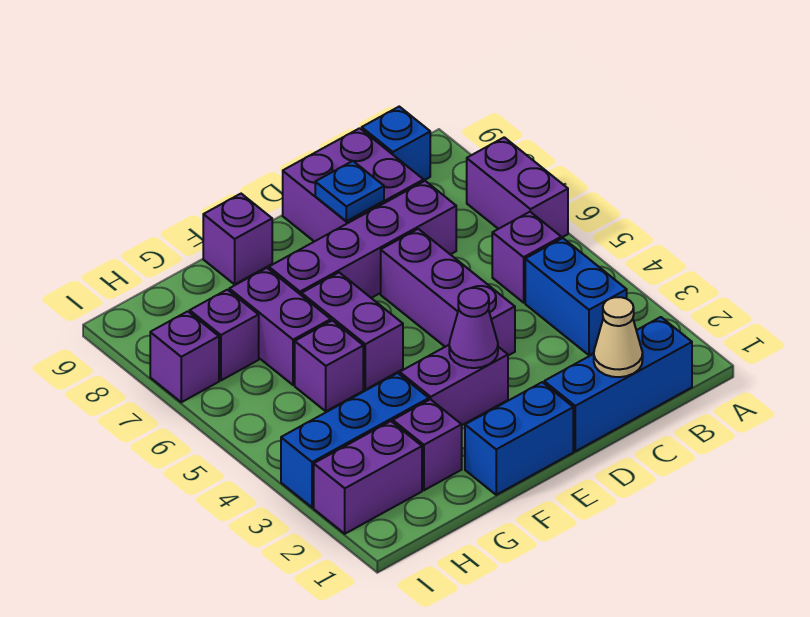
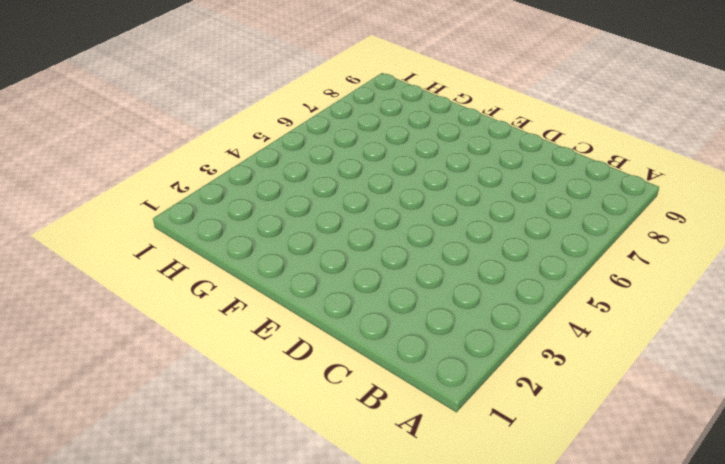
none -> purple brick A6:A7 level 1
none -> blue brick B1:D1 level 1
none -> blue brick B3:B4 level 1

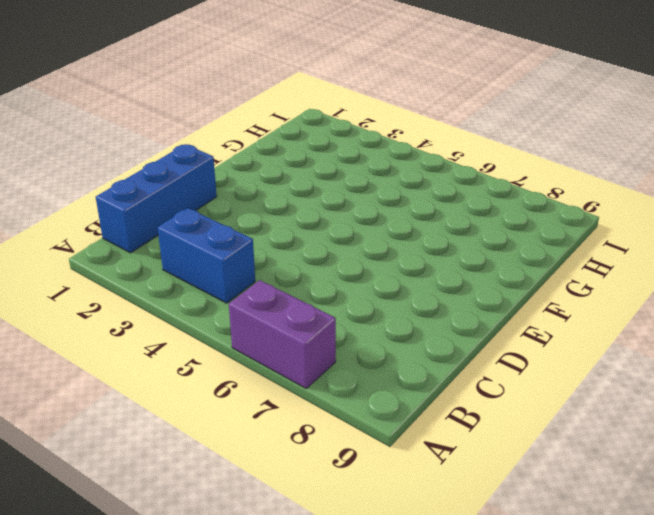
none -> purple brick B5 level 1
none -> blue brick B9 level 1
none -> purple brick C7:F7 level 1

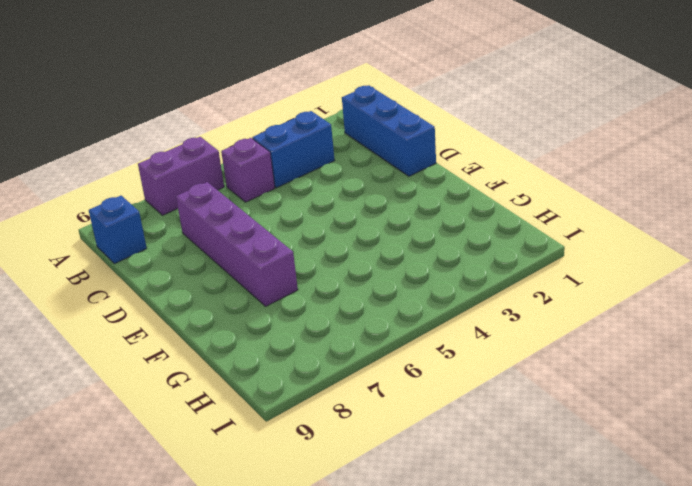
none -> purple brick C8:D9 level 1
none -> purple brick D4:D6 level 1
none -> blue brick E1:F1 level 1

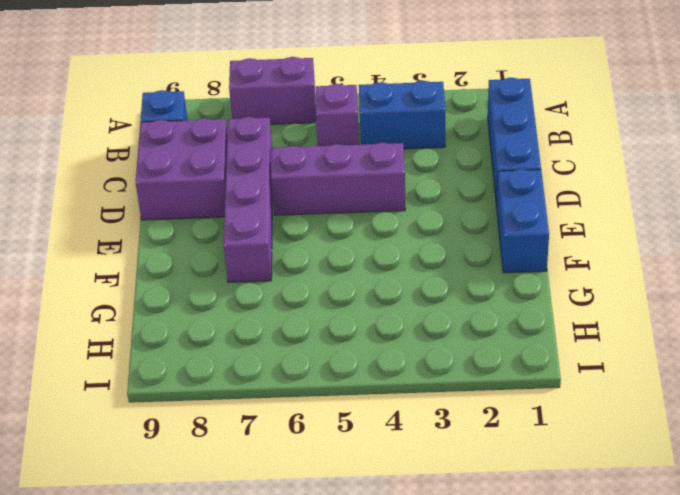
none -> purple brick E3:F3 level 1
none -> purple brick F5:F6 level 1
none -> purple brick F9 level 1

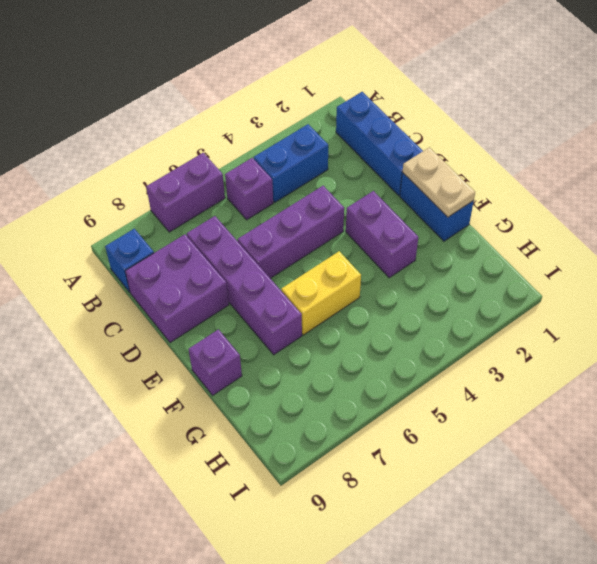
tan plate E1:F1 level 2 -> none
yellow brick F5:F6 level 1 -> purple brick F5:F6 level 1
none -> purple brick G2 level 1
none -> blue brick G3:I3 level 1
none -> purple brick G5 level 1

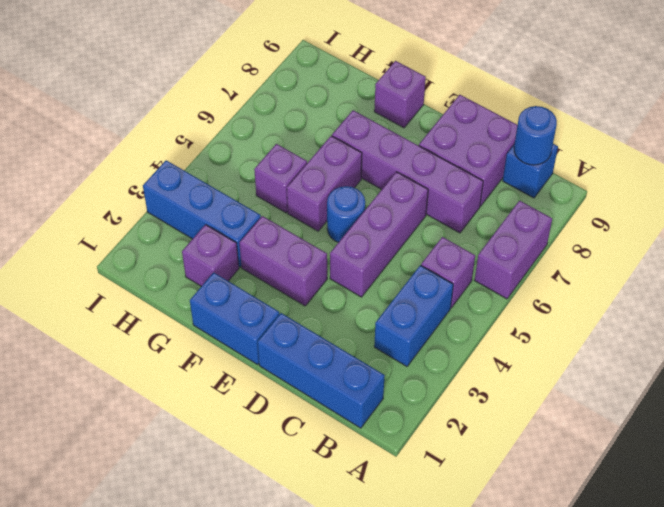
blue round brick B9 level 2 -> none
blue round brick E5 level 1 -> none
none -> purple brick G6:G7 level 1
none -> purple brick H2:I2 level 1
none -> purple brick H7 level 1

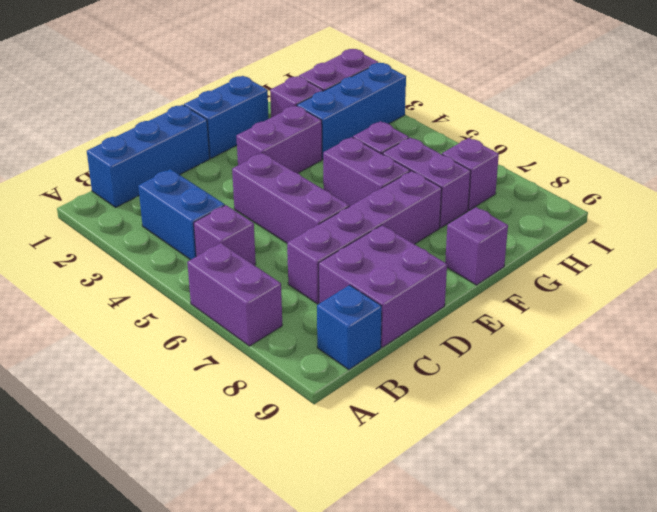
none -> purple brick I7 level 1
none -> tan cone C1 level 2
none -> blue plate D8 level 2

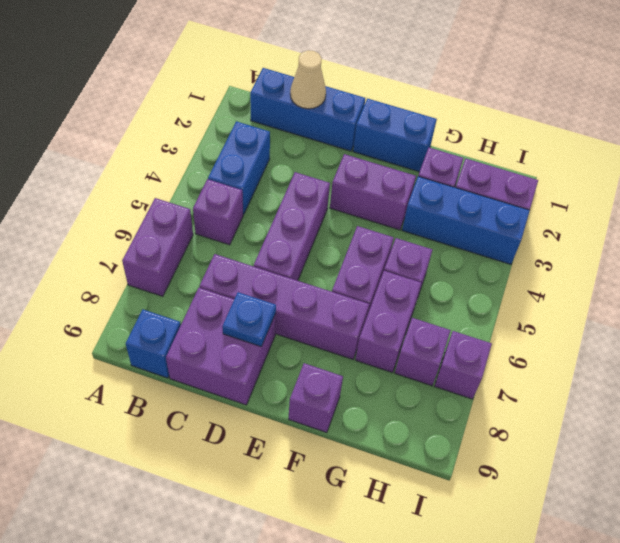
none -> purple cone E3 level 2

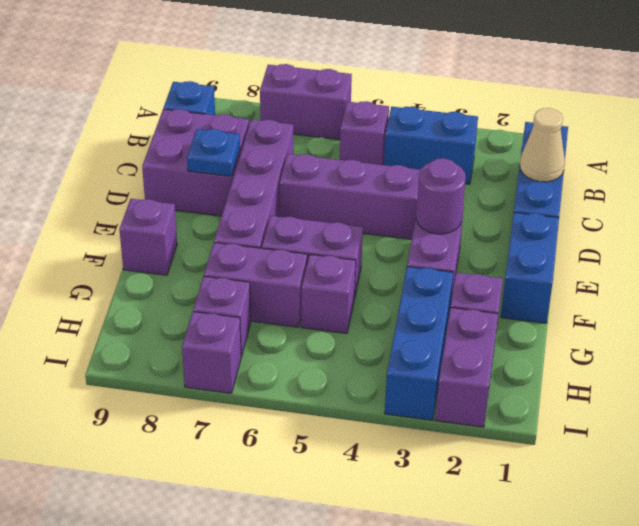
purple round brick E3 level 2 -> purple cone E3 level 2

